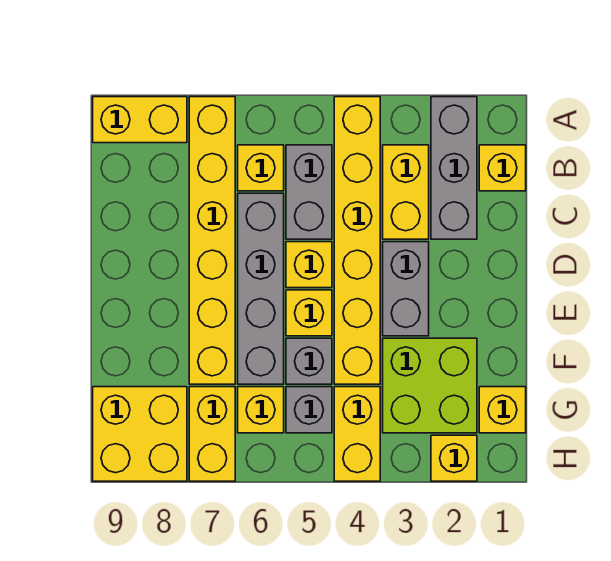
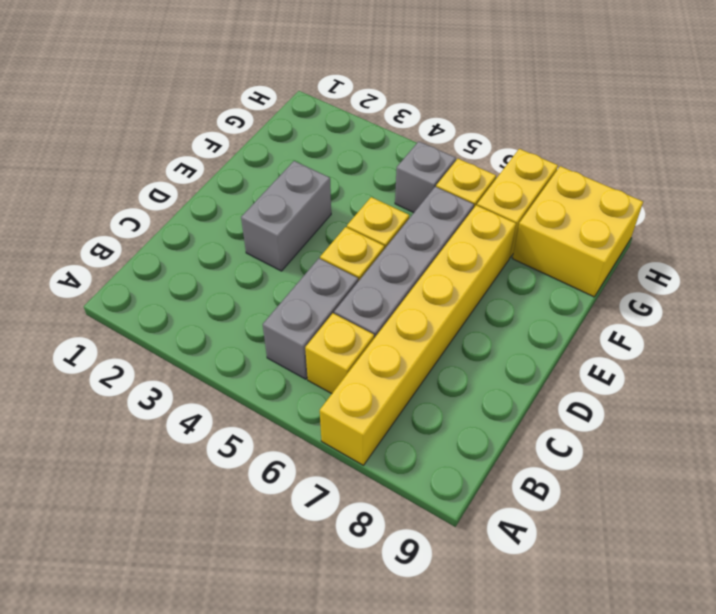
none -> grey brick A2:C2 level 1
none -> yellow brick A4:F4 level 1
none -> yellow brick A8:A9 level 1

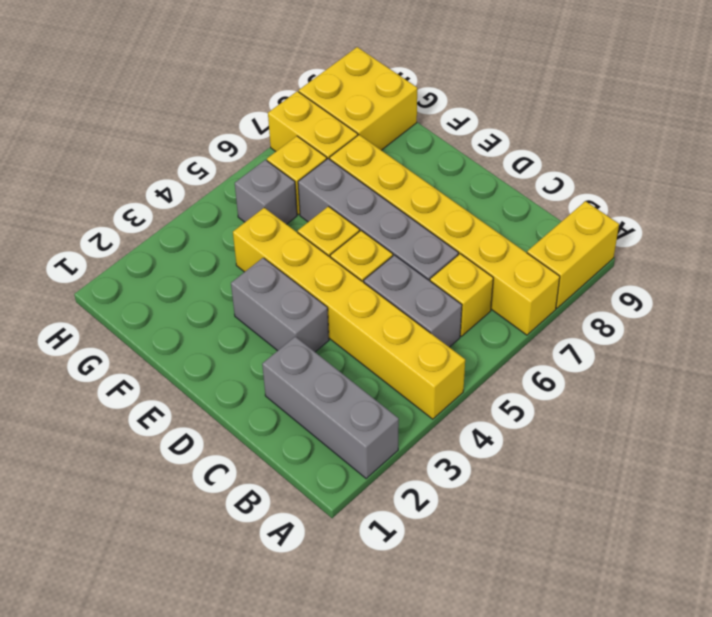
none -> yellow brick B1 level 1
none -> yellow brick B3:C3 level 1
none -> lime brick F2:G3 level 1

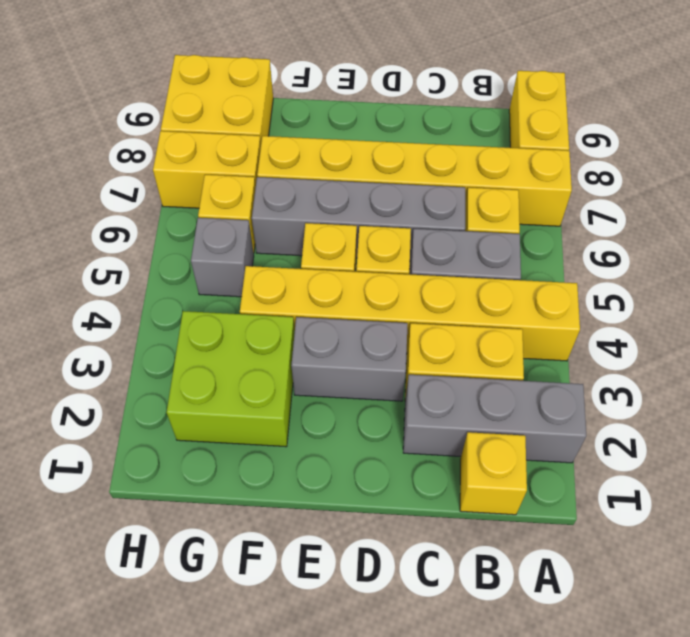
none -> grey brick F5 level 1
none -> yellow brick G1 level 1
none -> yellow brick G4:H4 level 1

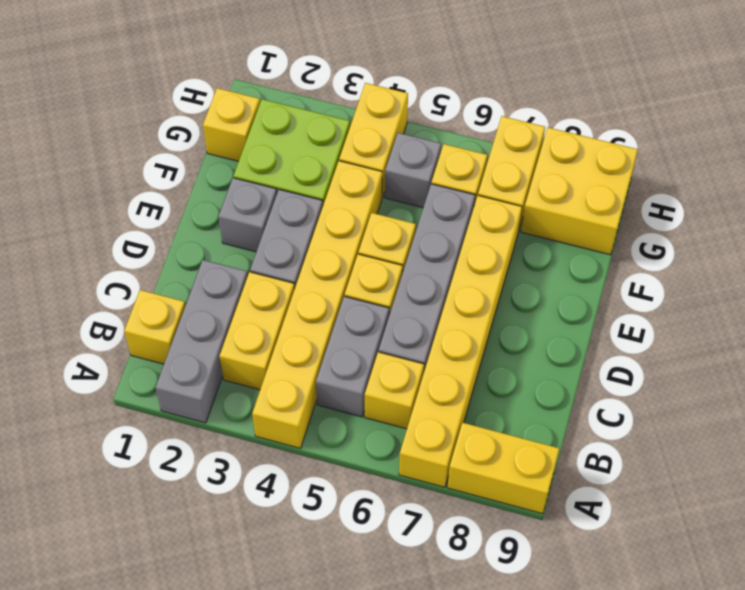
grey brick E2 level 1 -> grey brick F5 level 1
none -> yellow brick H2 level 1

